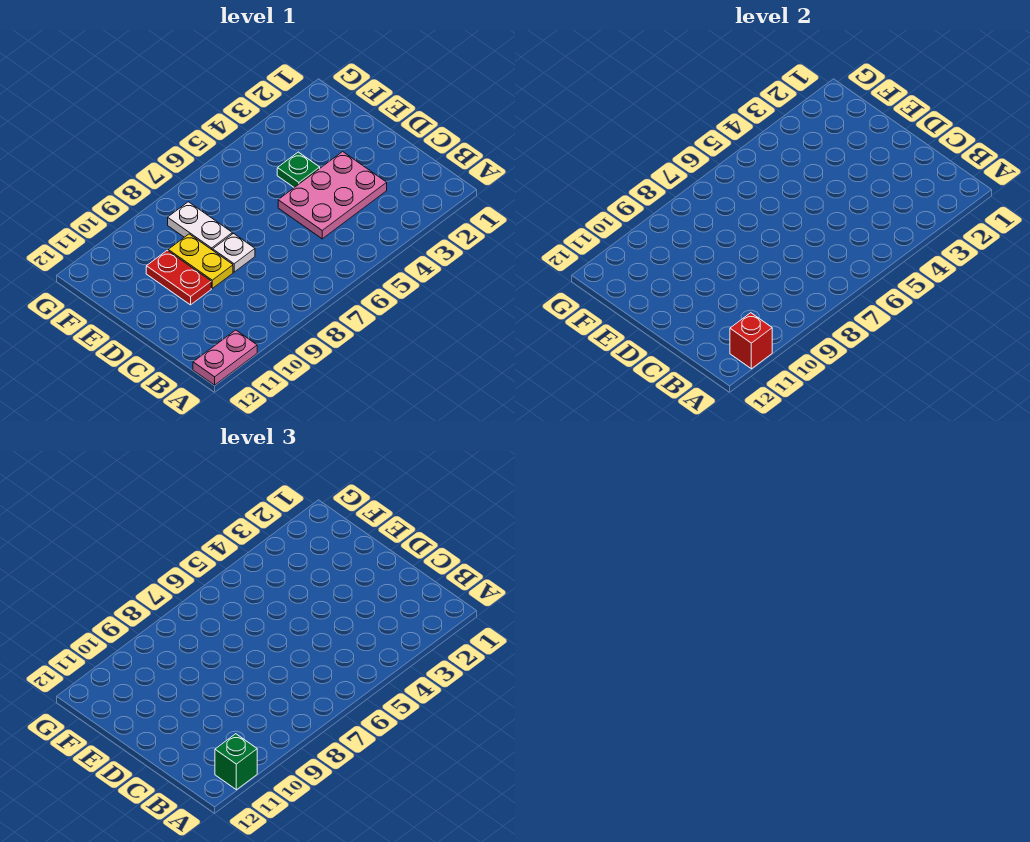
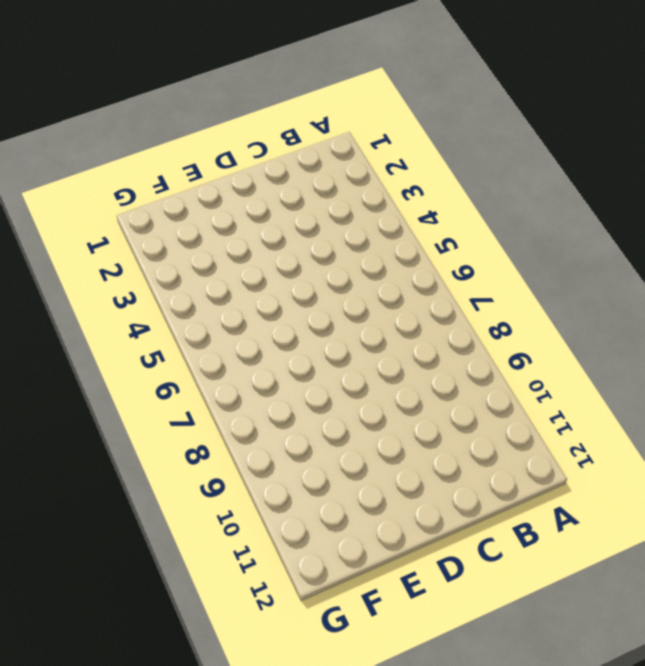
none -> pink plate A11:A12 level 1
none -> pink plate C3:D5 level 1

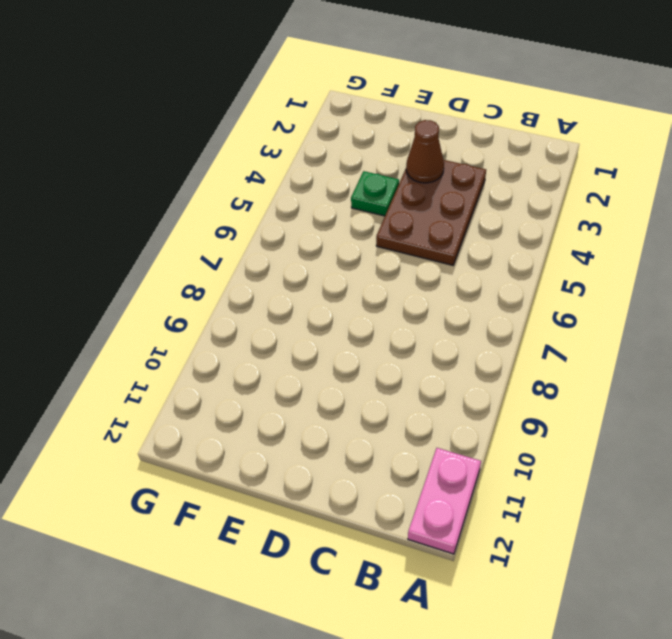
brown plate C3:D5 level 1 -> pink plate C3:D5 level 1
brown cone D3 level 2 -> none
none -> white plate D8 level 1
none -> yellow plate D9:E9 level 1

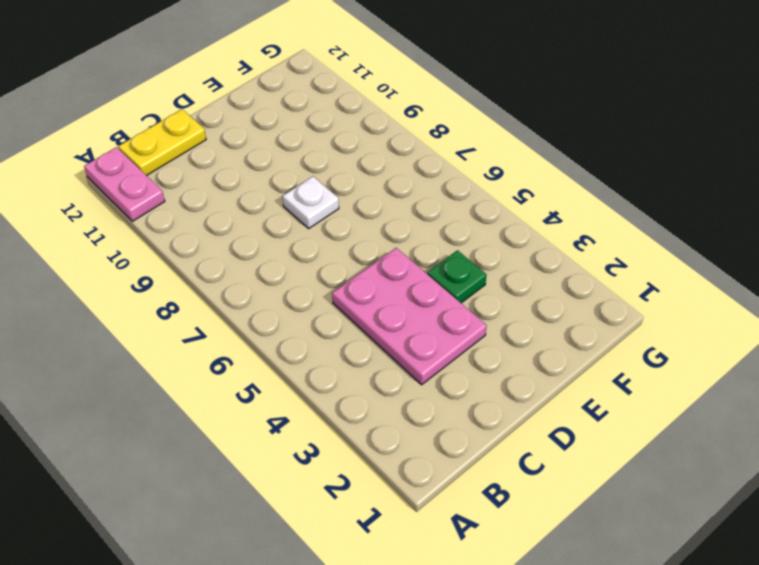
yellow plate B12:C12 level 1 -> yellow plate D9:E9 level 1
none -> red plate D10:E10 level 1
none -> white plate E8:F8 level 1

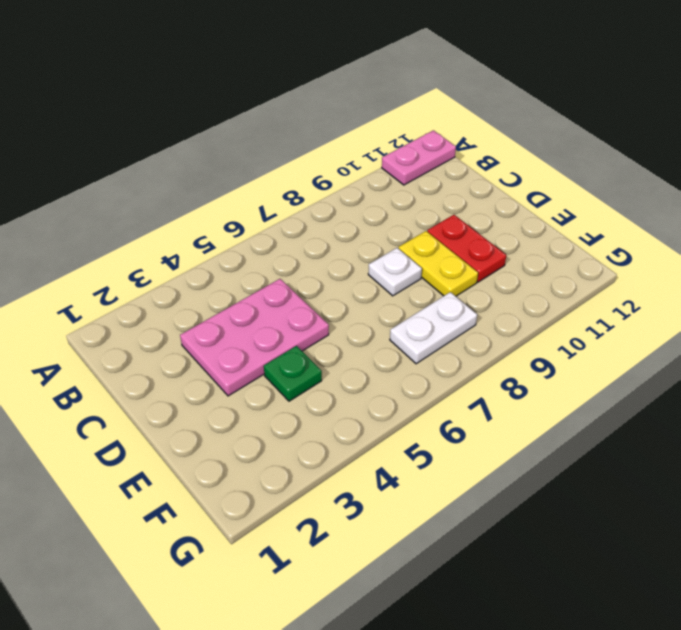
white plate F7:F8 level 1 -> white plate E8:F8 level 1
none -> red brick A11 level 2
none -> green brick A11 level 3

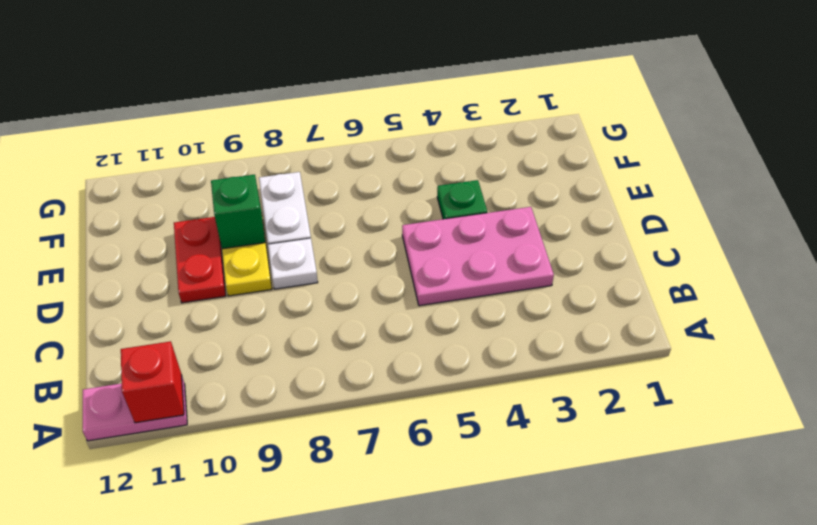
green brick E9 level 2 -> green brick A11 level 3

